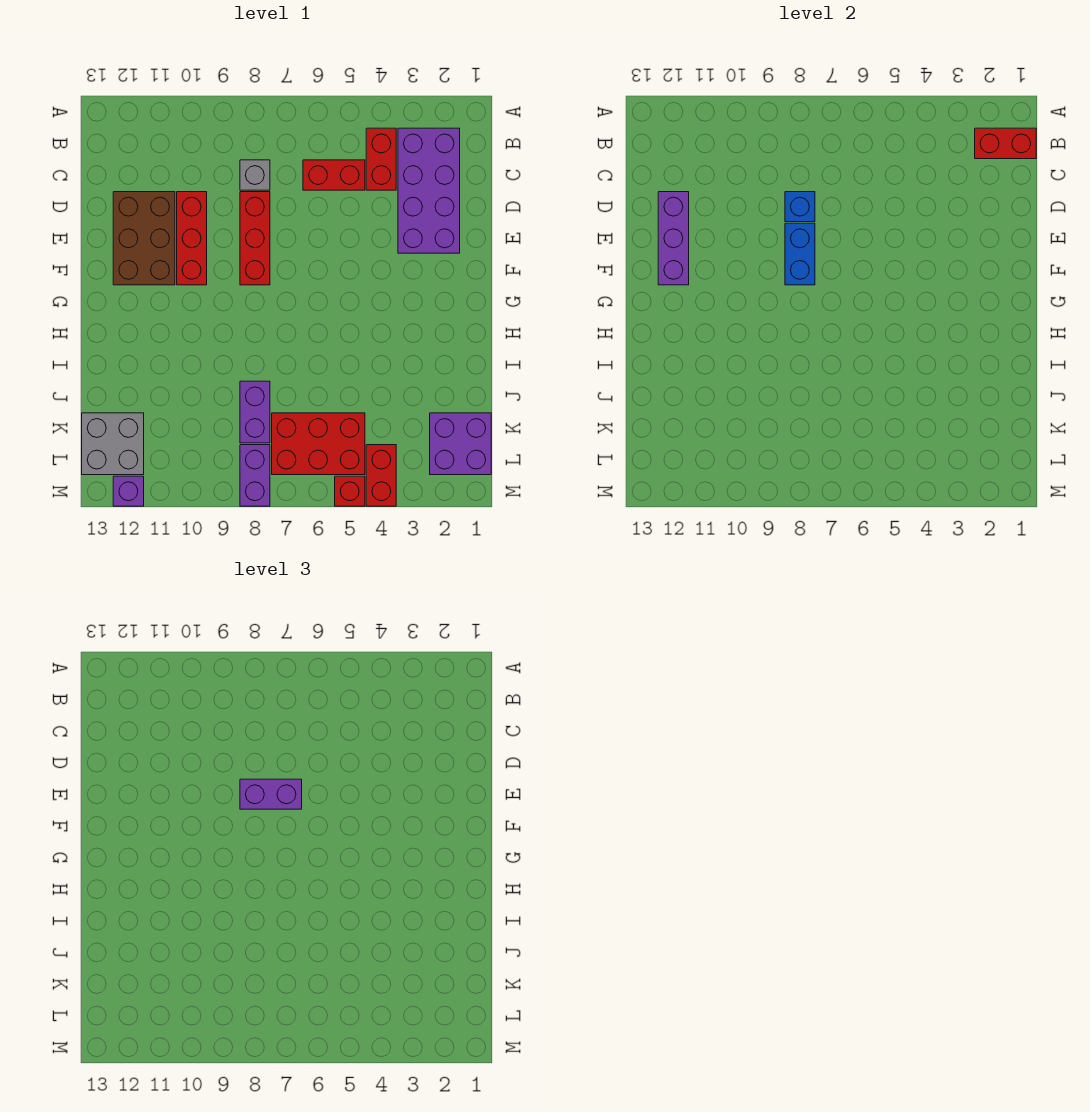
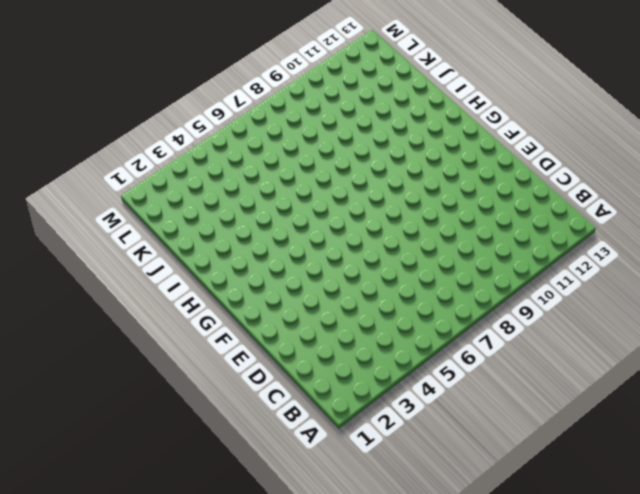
none -> purple brick B2:E3 level 1
none -> red brick B4:C4 level 1
none -> red brick C5:C6 level 1

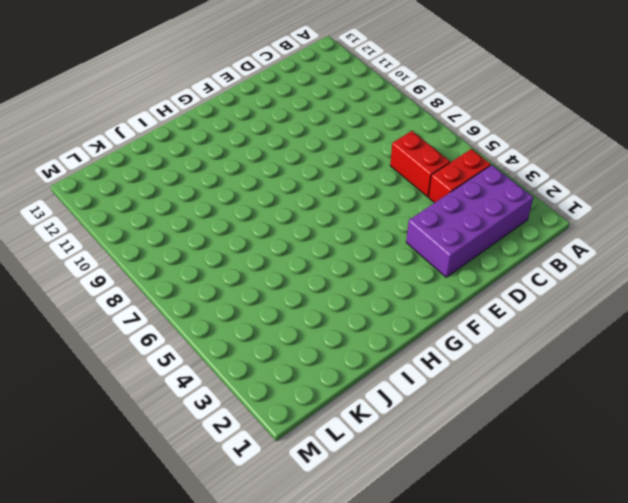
none -> grey brick C8 level 1
none -> red brick D8:F8 level 1
none -> red brick D10:F10 level 1

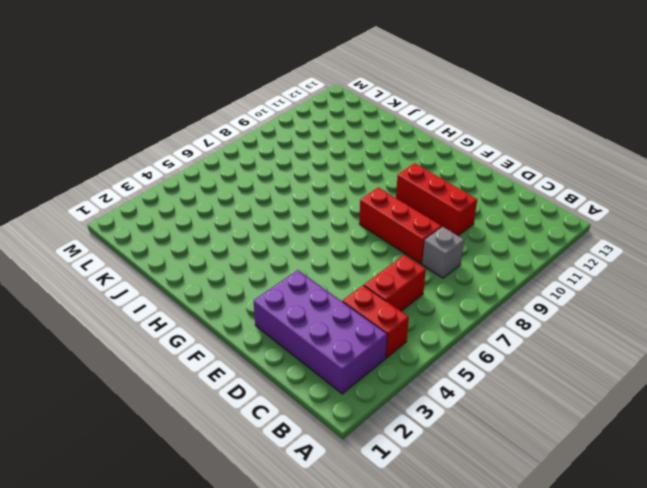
none -> brown brick D11:F12 level 1
none -> purple brick J8:K8 level 1
none -> purple brick K1:L2 level 1

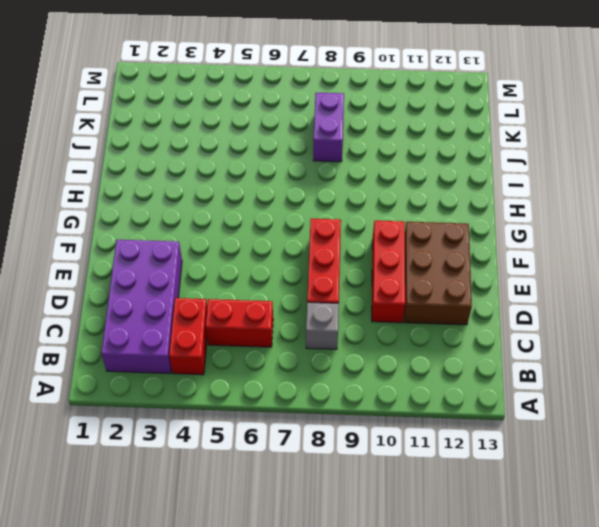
none -> purple brick K1:L2 level 1
none -> red brick K5:L7 level 1
none -> grey brick K12:L13 level 1

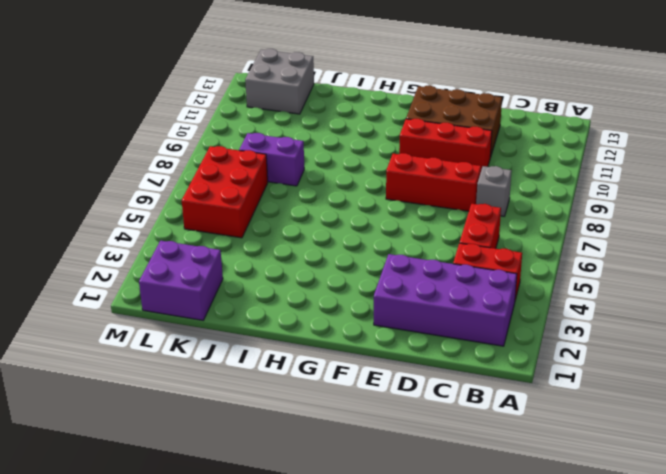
none -> red brick L4:M4 level 1
none -> purple brick L8:M8 level 1
none -> red brick M5 level 1

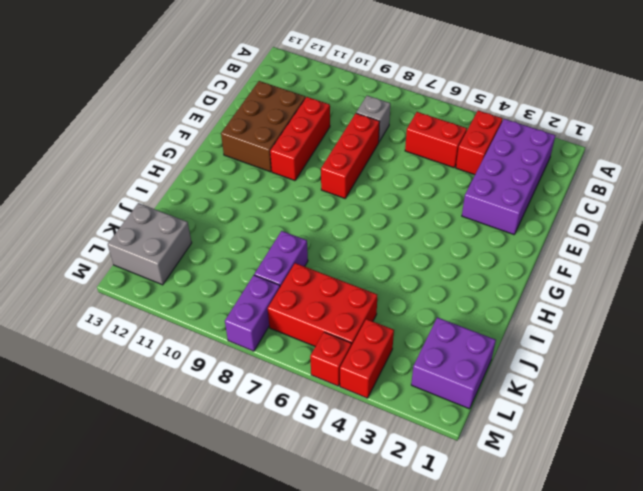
none -> purple brick M12 level 1
none -> red brick B1:B2 level 2
none -> blue brick D8 level 2

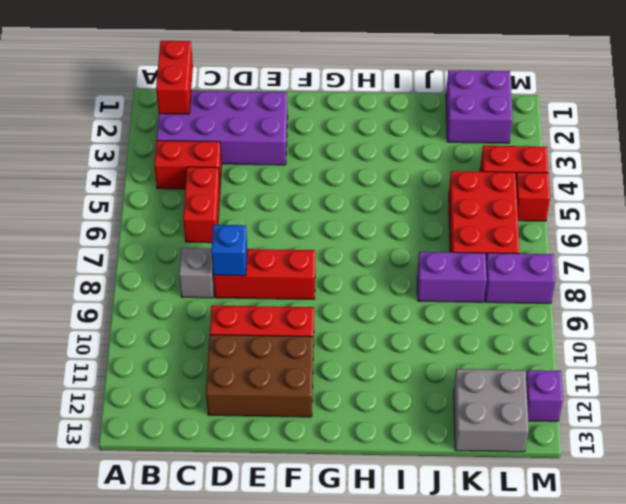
none -> purple brick D12:F12 level 2
none -> blue brick E8:F8 level 2
none -> purple brick E7:E8 level 3

